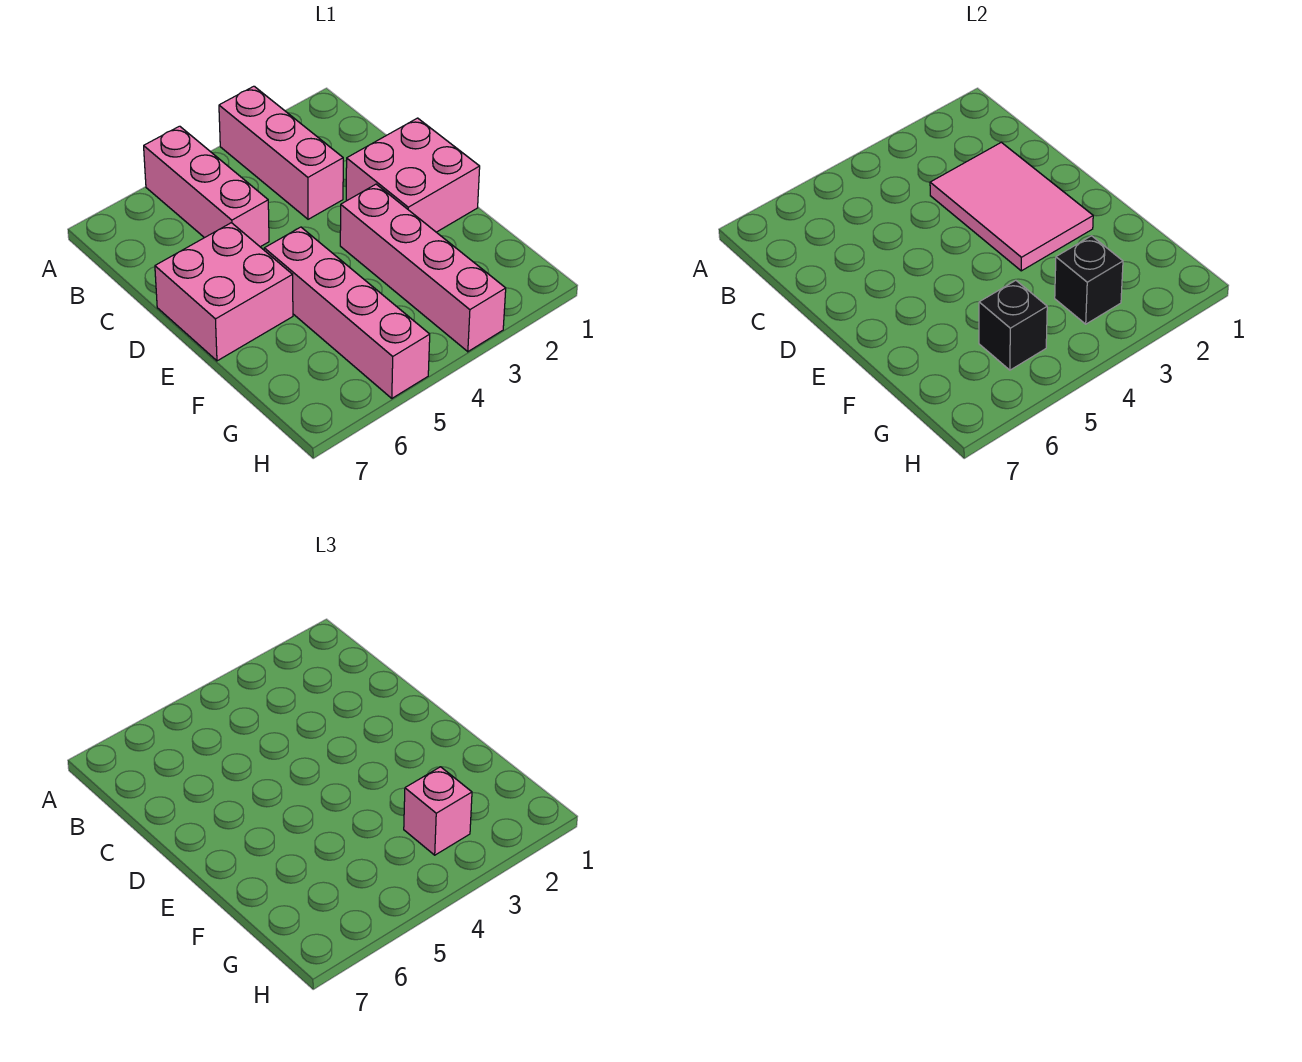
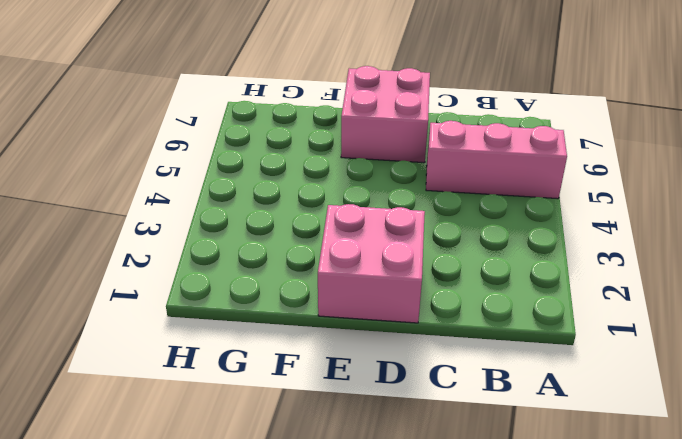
none -> pink brick A3:C3 level 1
none -> pink brick E3:H3 level 1

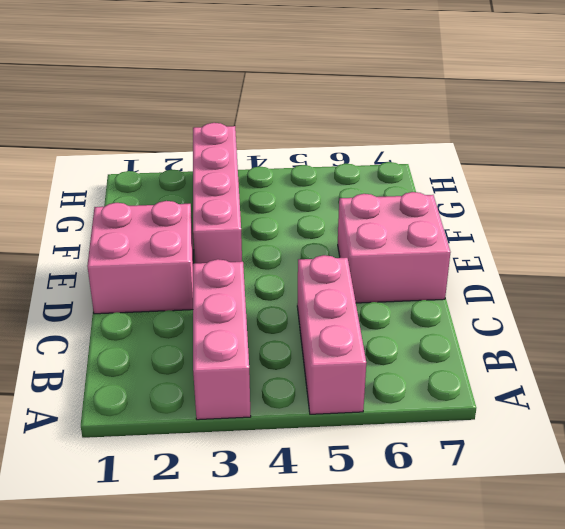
none -> pink brick E5:H5 level 1
none -> pink tile C2:E3 level 2

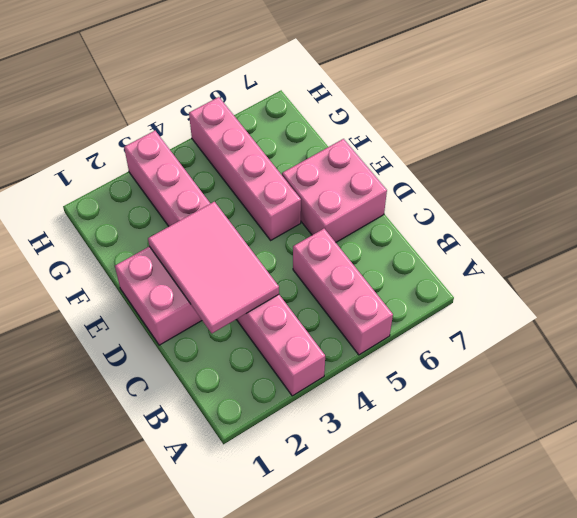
none -> black brick G3 level 2
none -> black brick G5 level 2

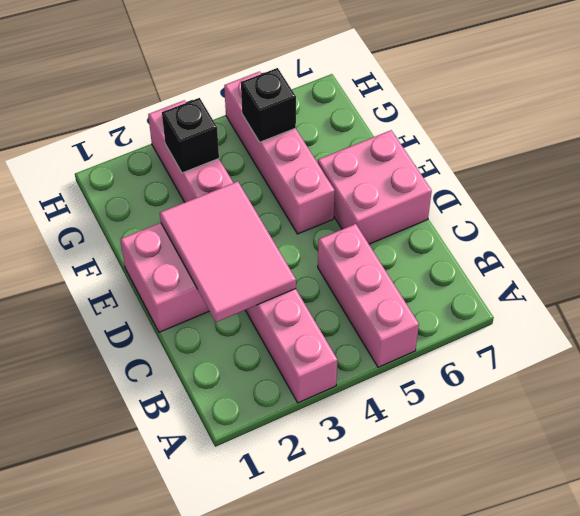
none -> pink brick G3 level 3

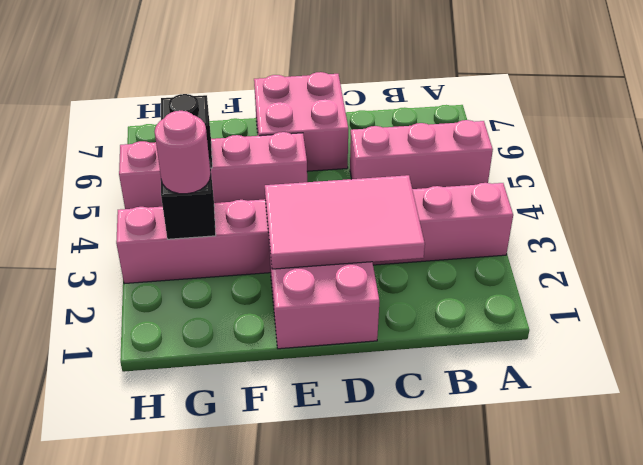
pink round brick G3 level 3 -> pink brick G3 level 3

